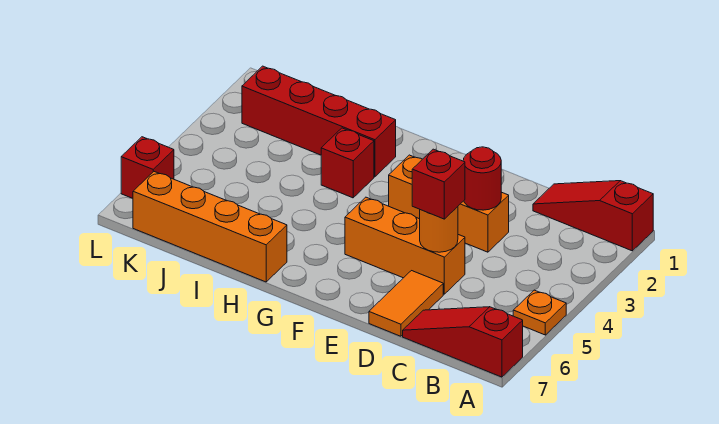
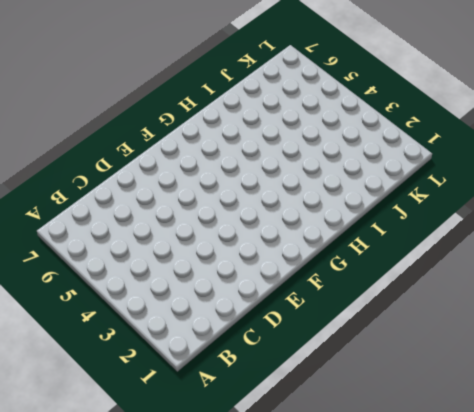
none -> red slope A1:C1 level 1 top A
none -> orange plate A5 level 1
none -> red slope A7:C7 level 1 top A

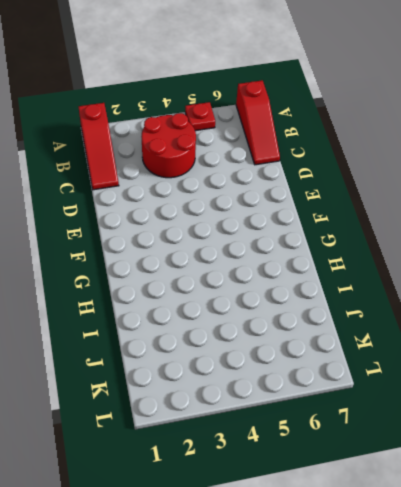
red plate A5 level 1 -> orange plate A5 level 1
red round brick B3:C4 level 1 -> none
none -> orange brick D3:F3 level 1
none -> orange brick D5:F5 level 1
none -> orange tile D6:D7 level 1

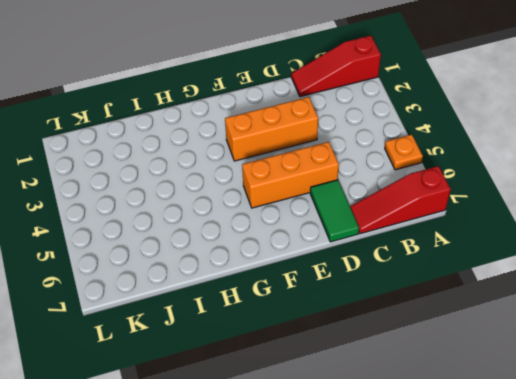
green tile D6:D7 level 1 -> orange tile D6:D7 level 1
none -> red brick H2:K2 level 1
none -> red brick H3 level 1
none -> orange brick H7:K7 level 1

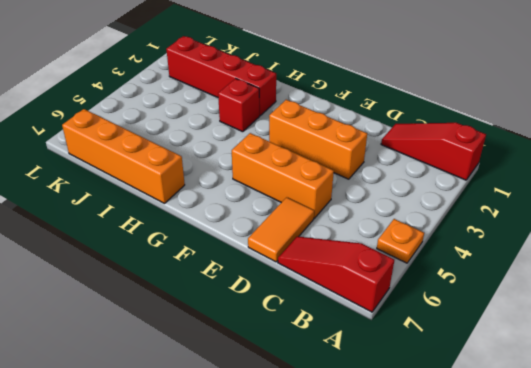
none -> red brick L6 level 1
none -> red round brick D3 level 2
none -> orange round brick D5 level 2

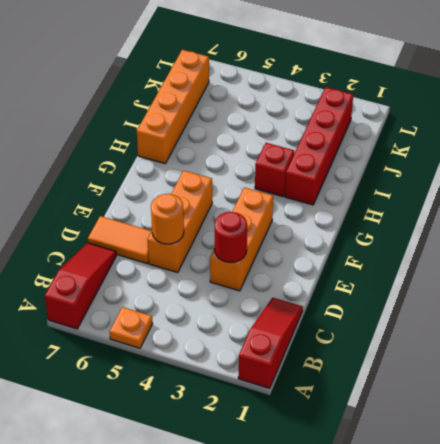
none -> red brick L6 level 1
none -> red brick D5 level 3

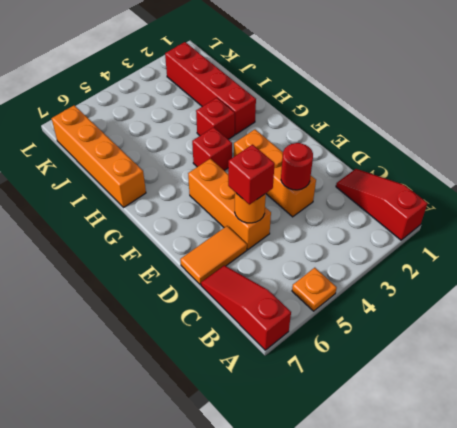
red brick G4 level 1 -> red brick L6 level 1

